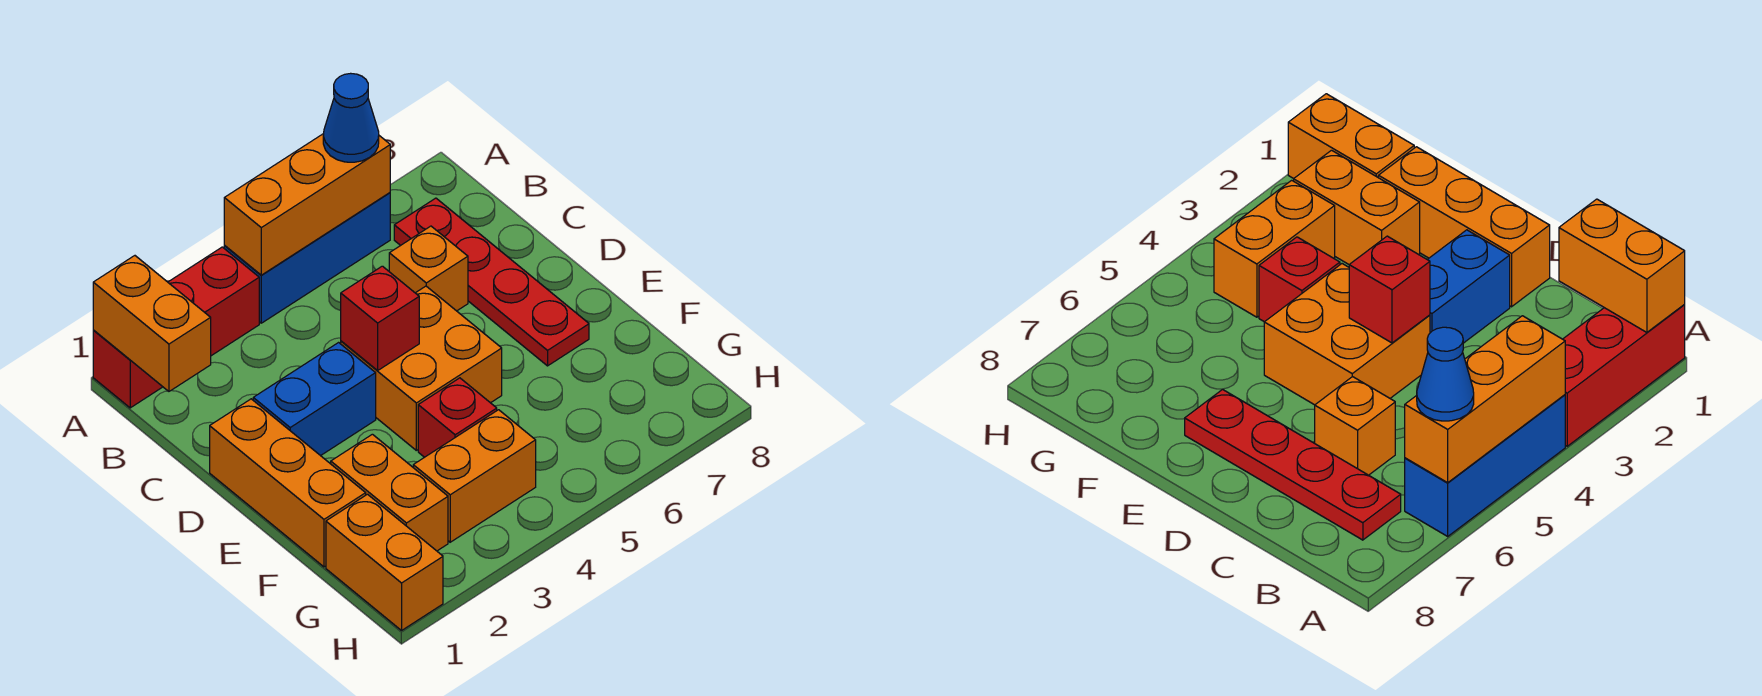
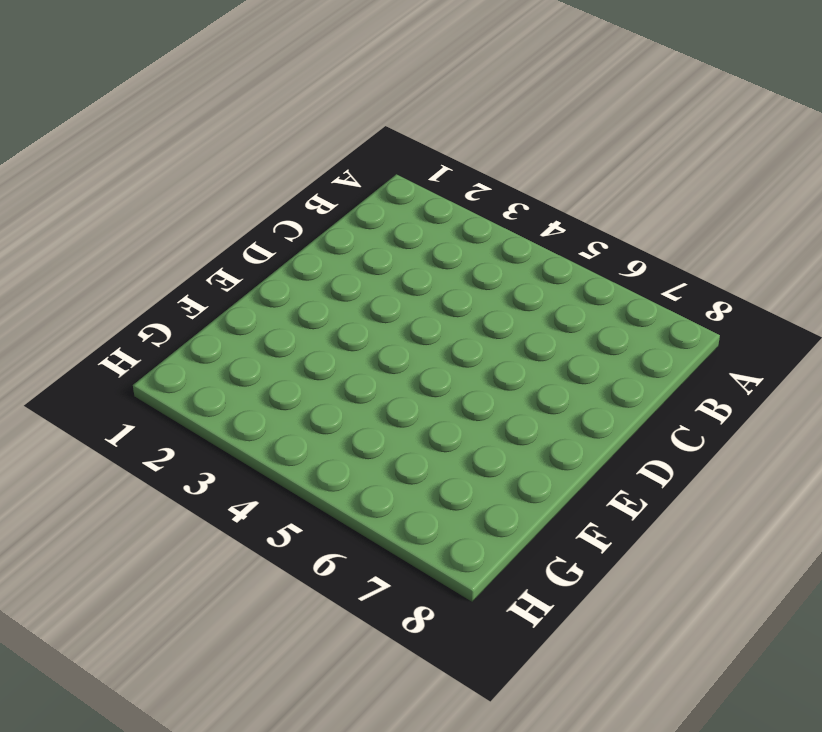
none -> red brick A1:A3 level 1
none -> blue brick A4:A6 level 1
none -> red plate B7:E7 level 1

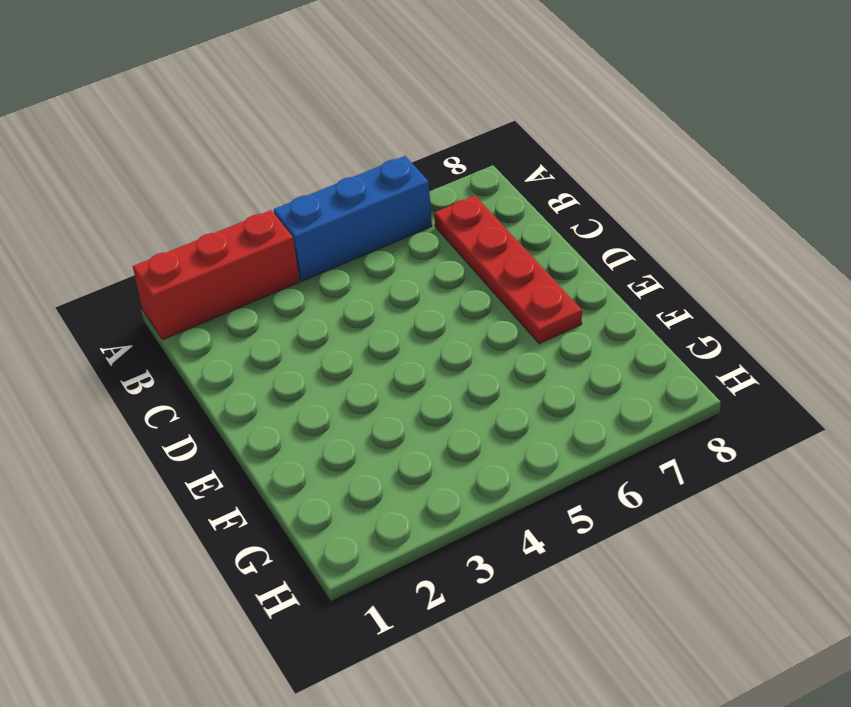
none -> orange brick C6 level 1
none -> orange brick D1:F1 level 1
none -> blue brick D2:D3 level 1

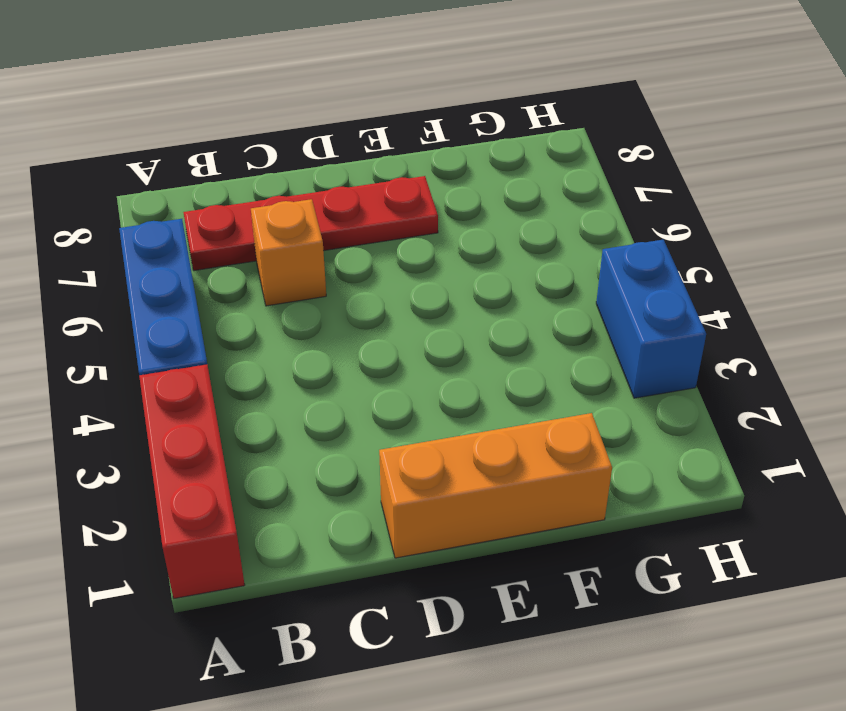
blue brick H3:H4 level 1 -> blue brick D2:D3 level 1
none -> orange brick D4:E5 level 1
none -> orange brick F2:G2 level 1
none -> red brick F4 level 1

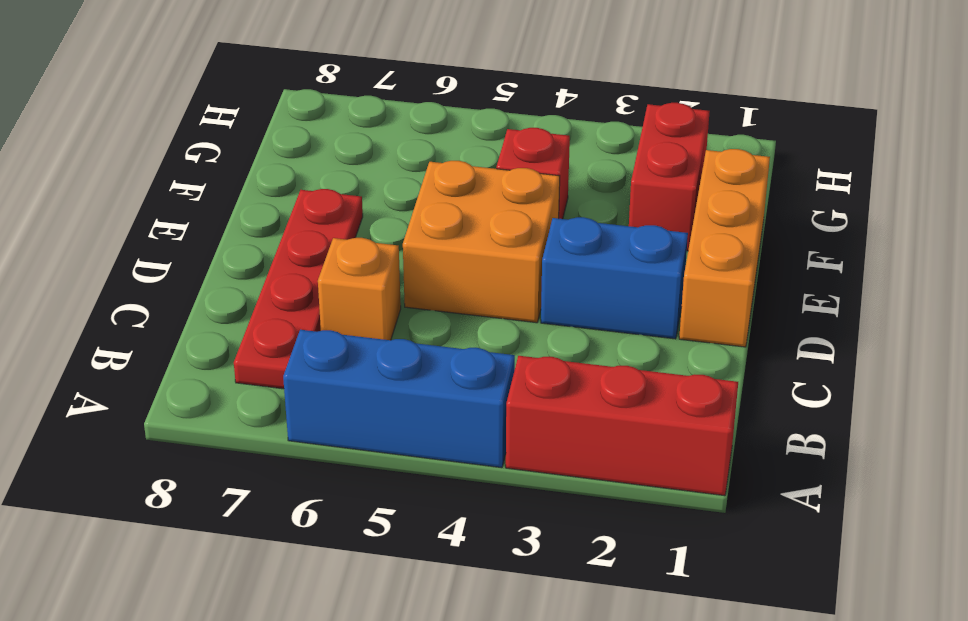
red brick F2:G2 level 1 -> orange brick F2:G2 level 1
none -> orange brick G1:H1 level 1
none -> orange brick G3:G4 level 1
none -> orange brick A1:B1 level 2

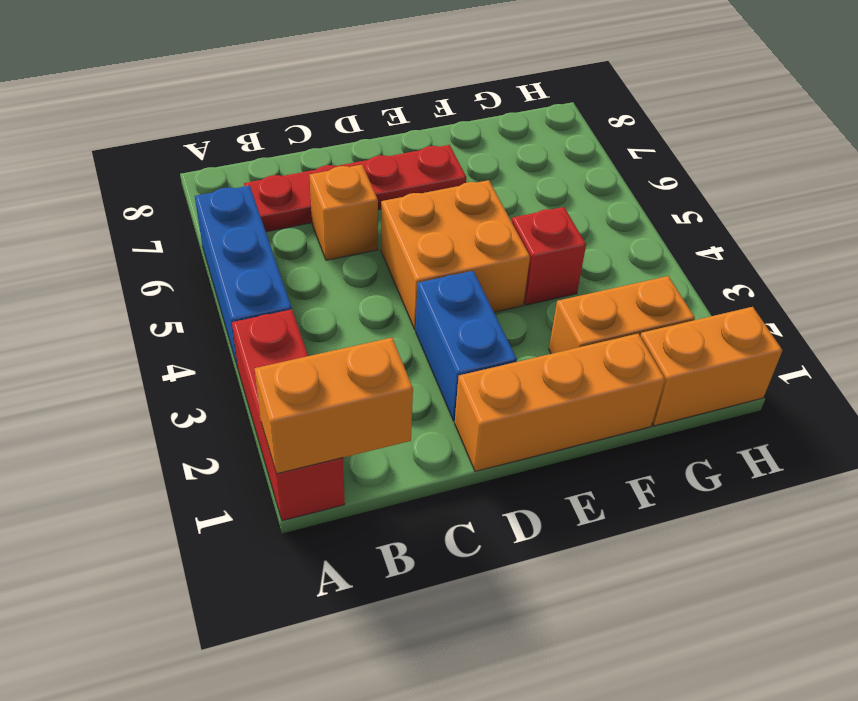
none -> orange brick G3:G4 level 1
none -> orange brick A4:A6 level 2
none -> red brick D4 level 2

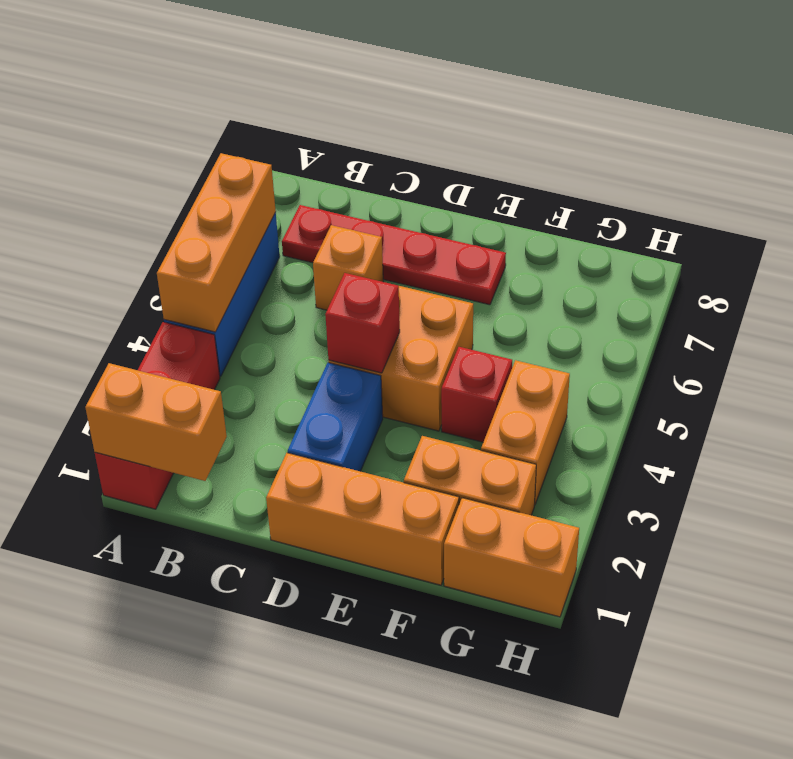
none -> blue cone A6 level 3

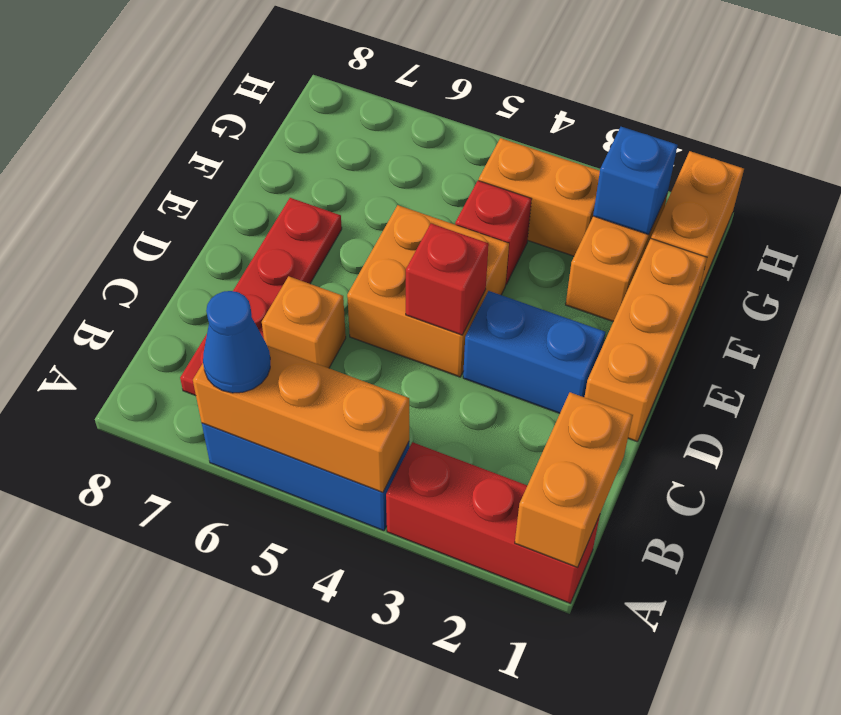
blue brick G2 level 2 -> none

